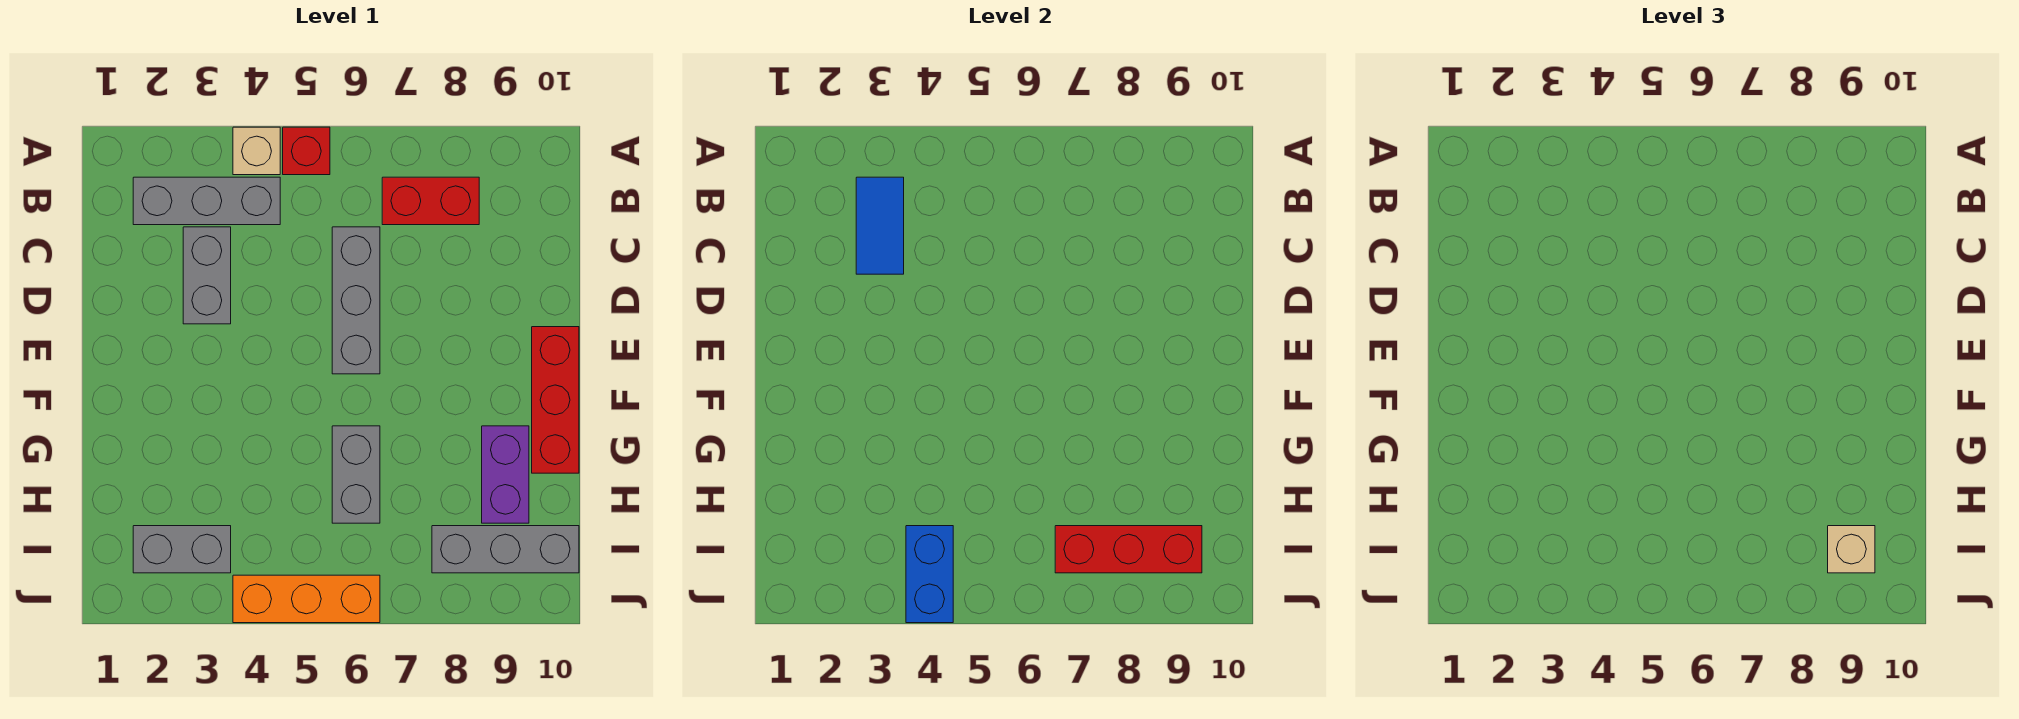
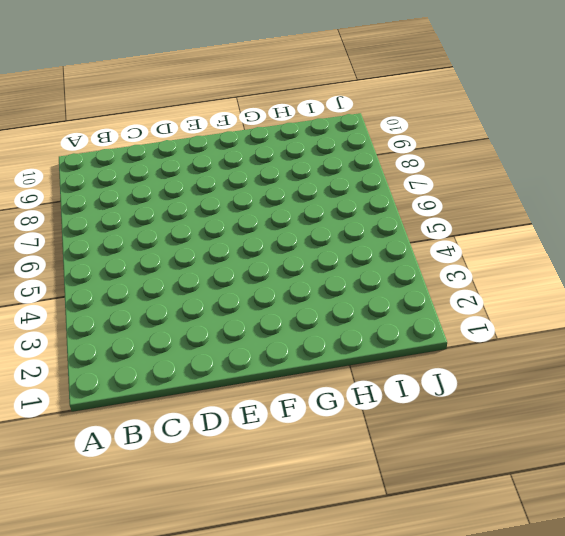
none -> tan brick A4 level 1
none -> red brick A5 level 1
none -> grey brick B2:B4 level 1

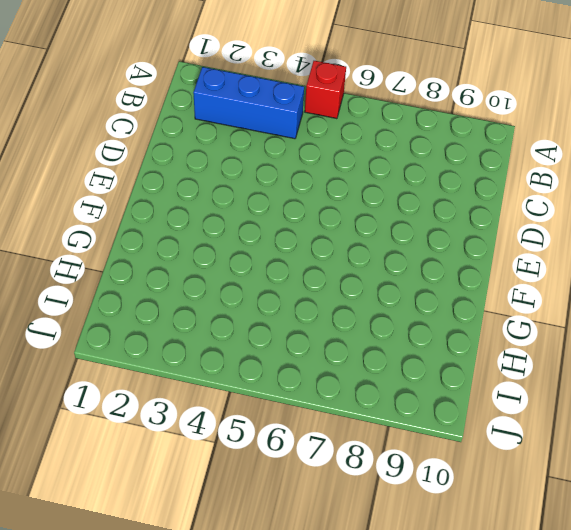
blue brick B2:B4 level 1 -> grey brick B2:B4 level 1
none -> tan brick A4 level 1
none -> red brick B7:B8 level 1
none -> grey brick C3:D3 level 1

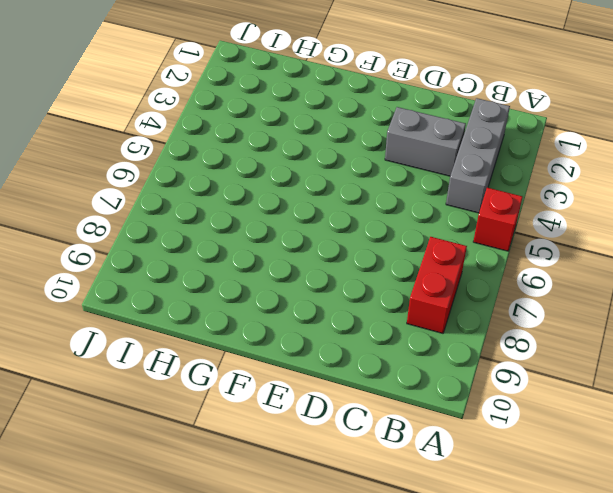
none -> tan brick A4 level 1
none -> grey brick C6:E6 level 1
none -> red brick E10:G10 level 1

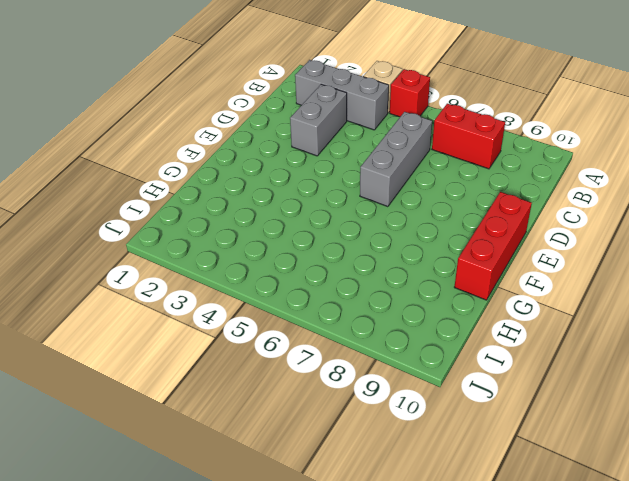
none -> grey brick G6:H6 level 1
none -> purple brick G9:H9 level 1
none -> grey brick I2:I3 level 1

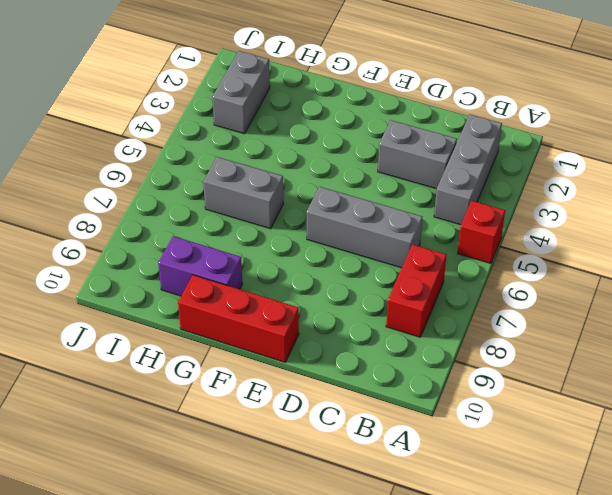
none -> tan brick A4 level 1
none -> grey brick I8:I10 level 1
none -> orange brick J4:J6 level 1

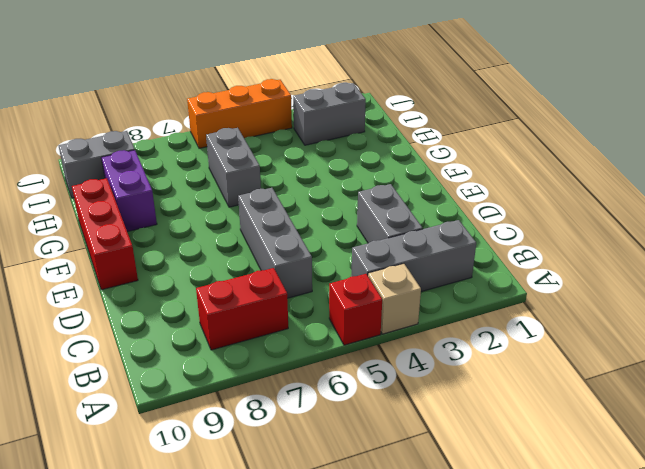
grey brick I9:I10 level 1 -> grey brick I8:I10 level 1
none -> blue tile B3:C3 level 2
none -> blue brick I4:J4 level 2
none -> red brick I7:I9 level 2

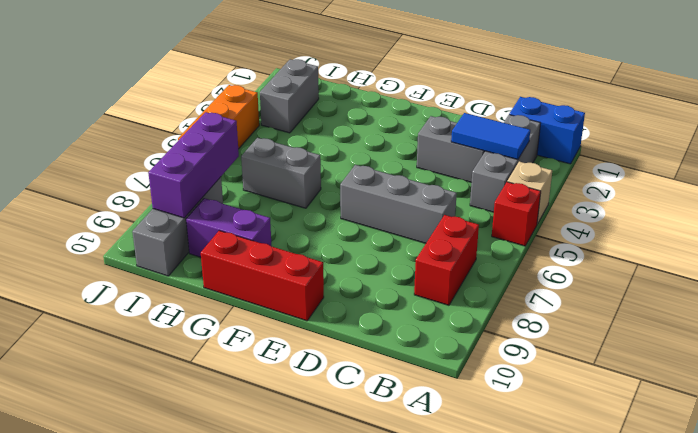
blue brick A1:B1 level 1 -> blue brick I4:J4 level 2
purple brick I7:I9 level 2 -> red brick I7:I9 level 2
none -> tan brick I9 level 3

